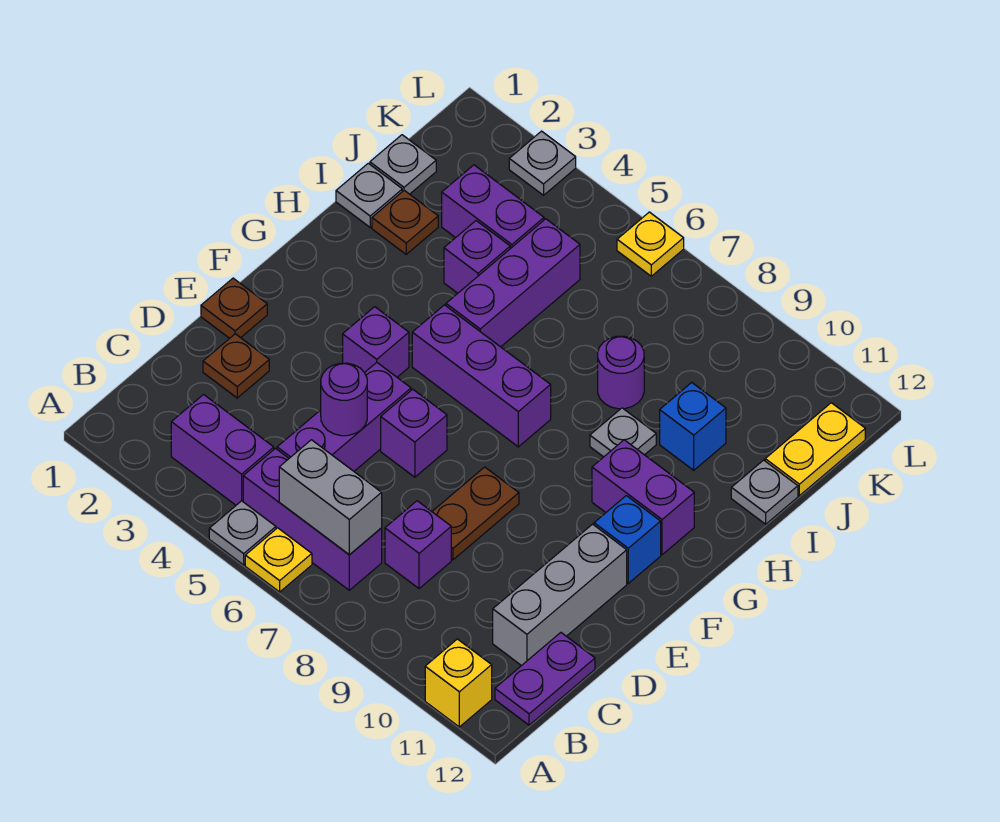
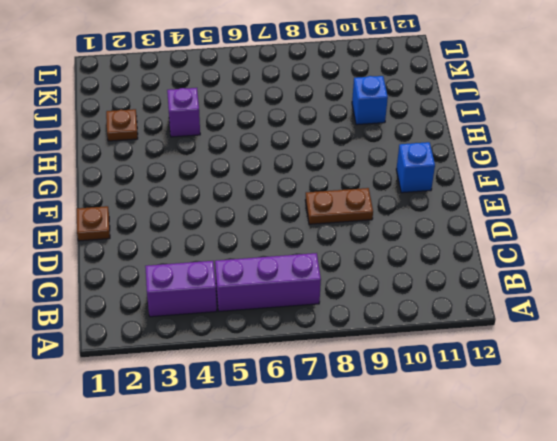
brown plate E8:E9 level 1 -> brown plate D8:E8 level 1
none -> grey plate A5 level 1
none -> yellow plate A6 level 1
none -> yellow brick A11 level 1
none -> purple plate B12:C12 level 1

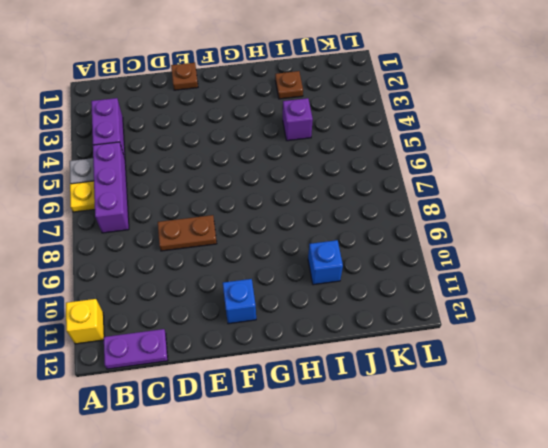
none -> purple brick C5:E5 level 1
none -> purple brick C8 level 1
none -> grey brick C11:E11 level 1
none -> brown plate D2 level 1

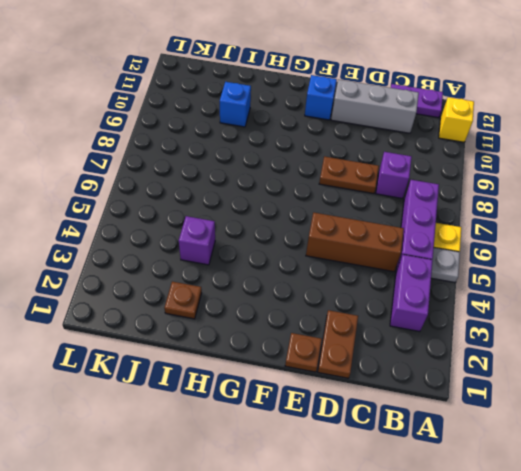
brown brick C5:E5 level 1 -> purple brick C5:E5 level 1
brown plate D1:D2 level 1 -> brown plate D2 level 1
none -> purple brick E6 level 1
none -> purple brick F4 level 1
none -> purple brick G5:G7 level 1
none -> purple brick G10:G11 level 1

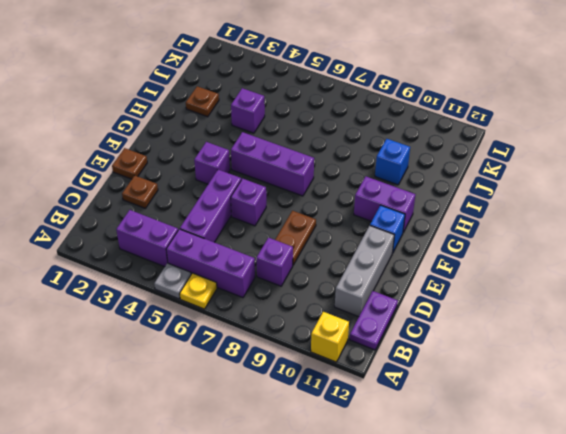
none -> purple brick H5:J5 level 1
none -> grey plate H9 level 1
none -> grey plate I1 level 1
none -> purple round brick I8 level 1

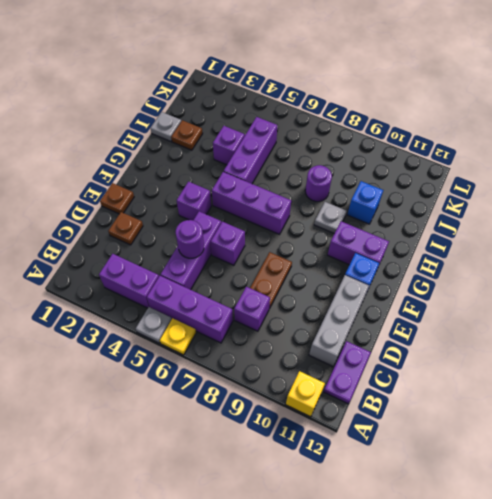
none -> grey plate I12 level 1
none -> grey plate J1 level 1
none -> purple brick J3:J4 level 1
none -> yellow plate J12:K12 level 1

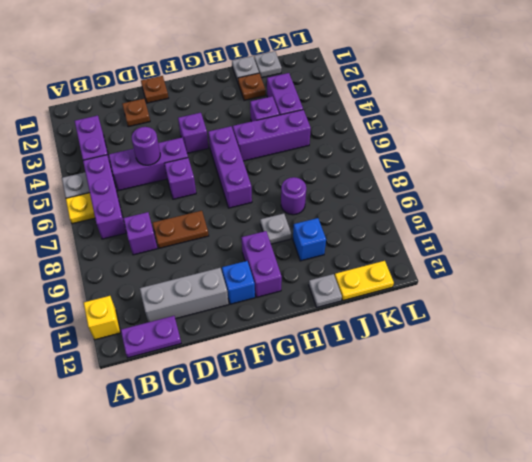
none -> grey plate L3 level 1
none -> yellow plate L6 level 1
none -> grey brick B6:B7 level 2

